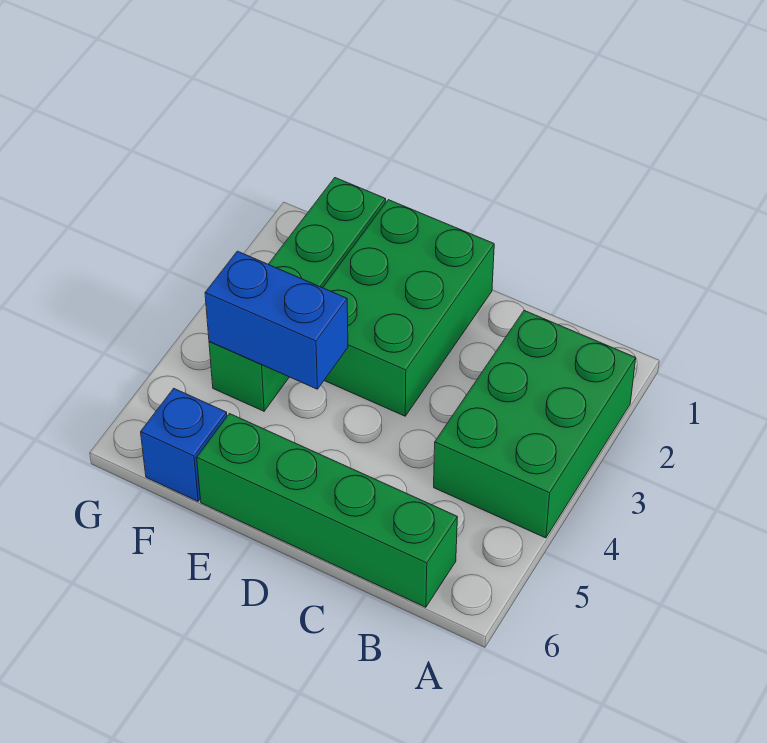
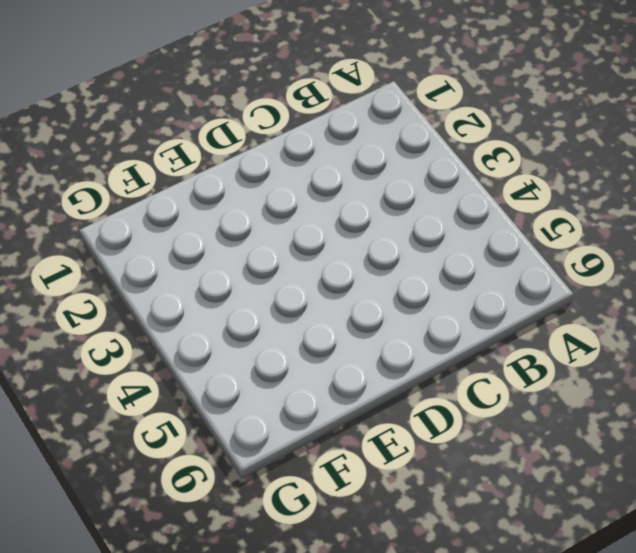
none -> green brick A2:B4 level 1
none -> green brick B6:E6 level 1

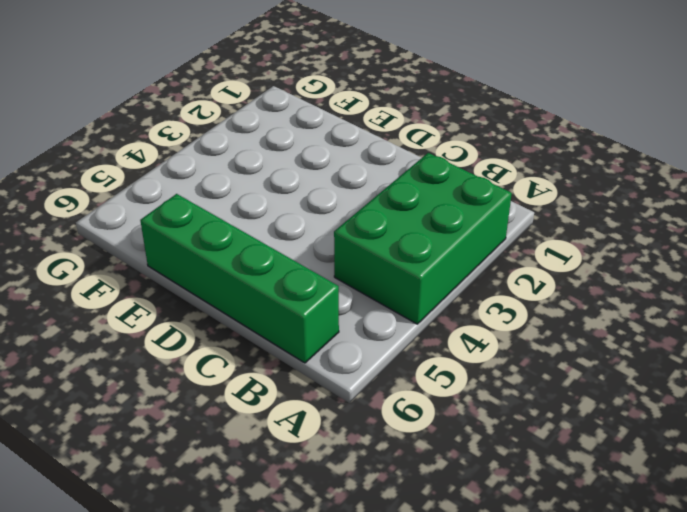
none -> green brick D1:E3 level 1
none -> green brick F1:F4 level 1

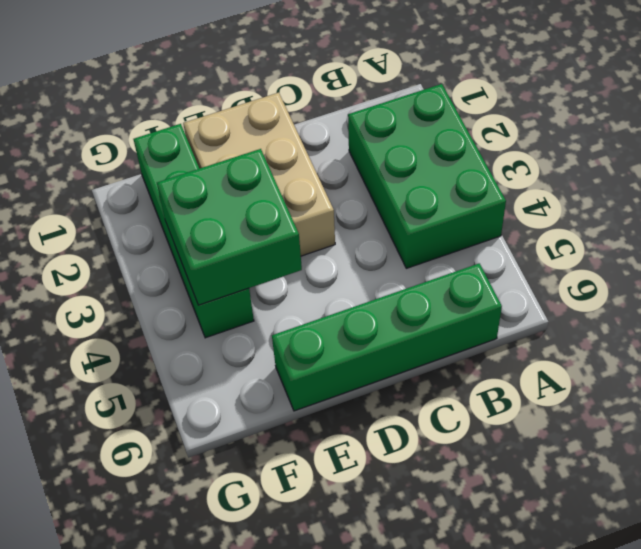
tan brick D1:E3 level 1 -> green brick D1:E3 level 1
green brick E3:F4 level 2 -> blue brick E4:F4 level 2
none -> blue brick F6 level 1

